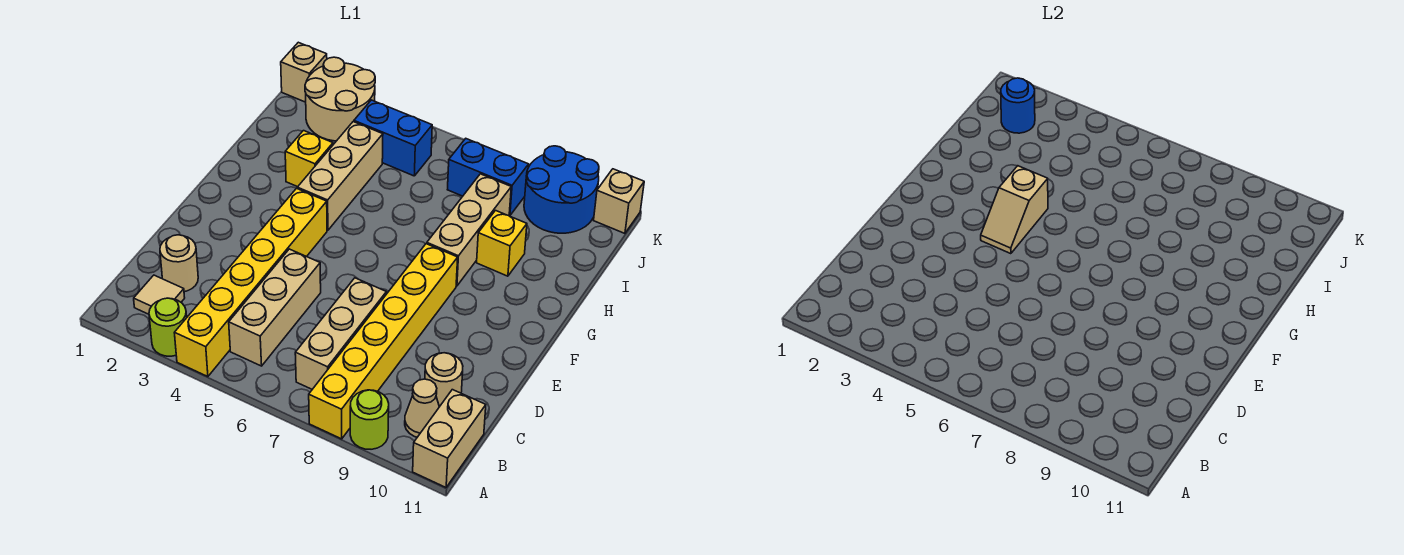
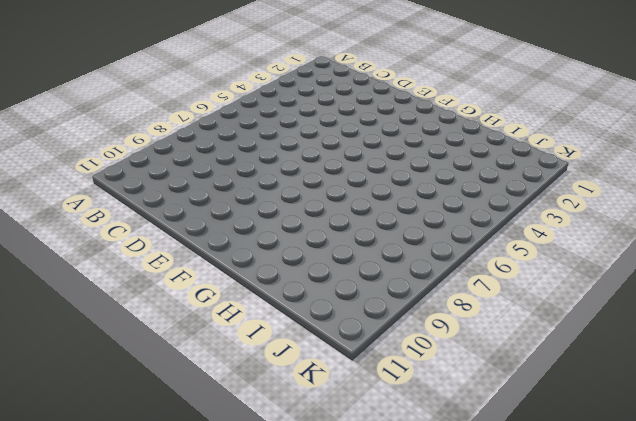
none -> lime round brick A3 level 1
none -> yellow brick A4:F4 level 1
none -> yellow brick A8:F8 level 1

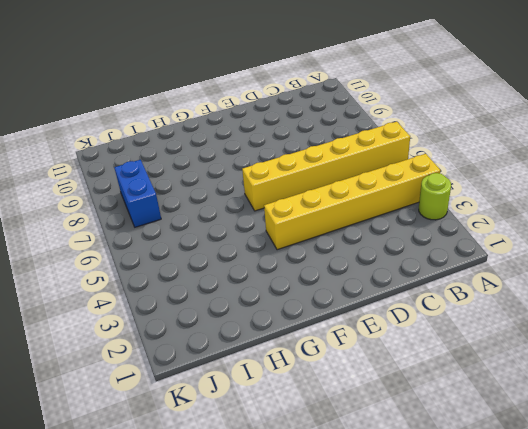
yellow brick A6:F6 level 1 -> yellow brick A8:F8 level 1
none -> lime round brick A9 level 1
none -> tan brick A11:B11 level 1
none -> tan tile B2 level 1

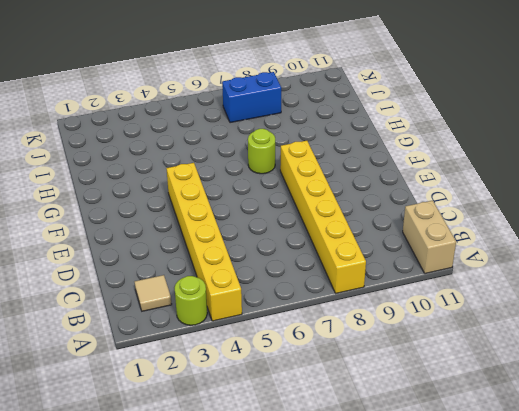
lime round brick G7 level 1 -> lime round brick A9 level 1
none -> tan brick B5:D5 level 1
none -> tan brick B7:D7 level 1
none -> tan cone B10 level 1

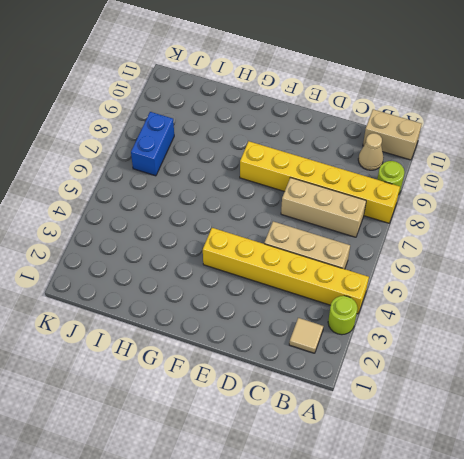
none -> tan round brick C2 level 1
none -> tan round brick C10 level 1
none -> tan brick G4:I4 level 1

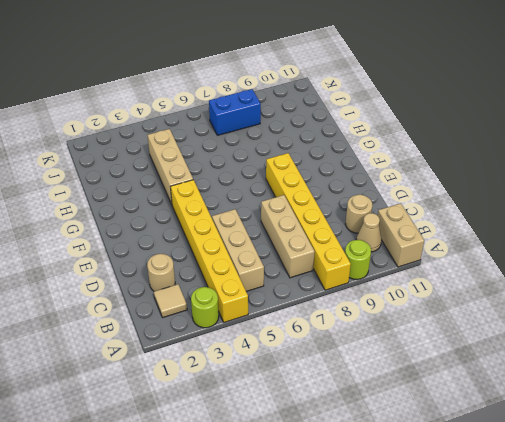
none -> tan brick G8:I8 level 1
none -> yellow brick H3 level 1
none -> yellow brick H9 level 1

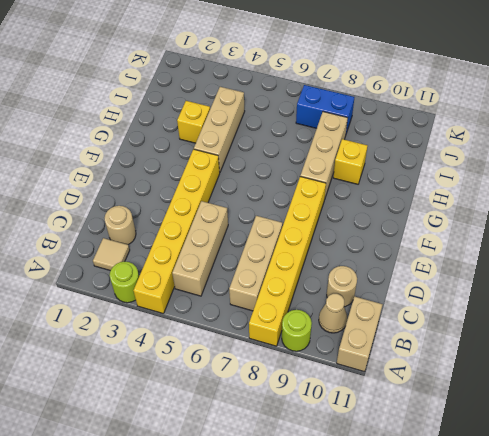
none -> tan round brick J2:K3 level 1
none -> blue brick J4:J5 level 1
none -> blue round brick J9:K10 level 1

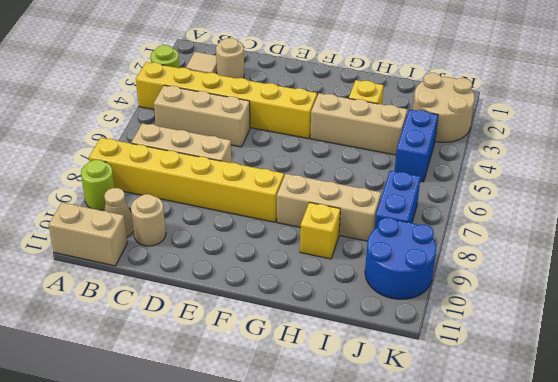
none -> tan brick K1 level 1
none -> tan brick K11 level 1
none -> tan slope F4:G4 level 2 top G

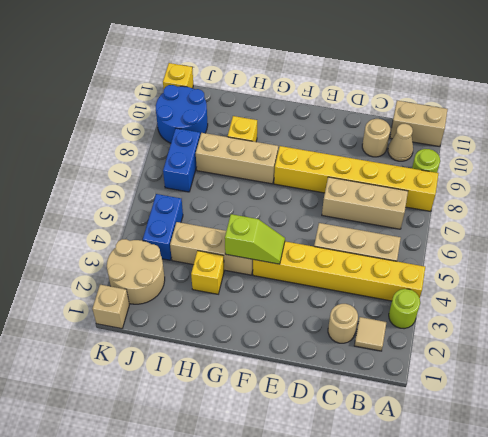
lime slope F4:G4 level 2 top G -> tan slope F4:G4 level 2 top G
yellow brick K11 level 1 -> tan brick K11 level 1
none -> blue round brick J2 level 2

